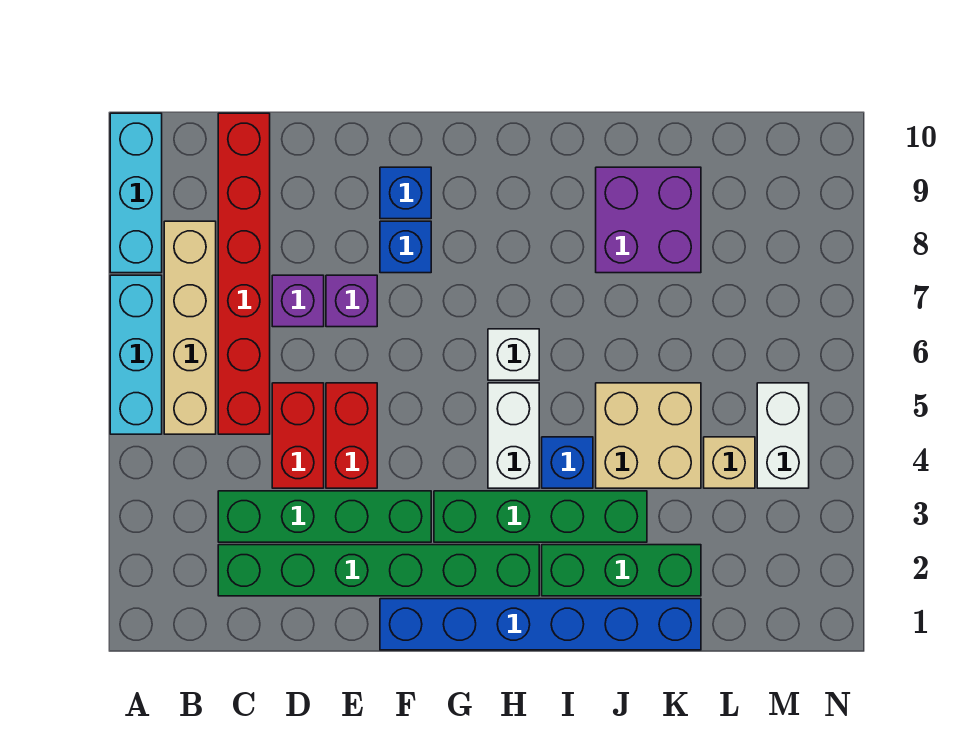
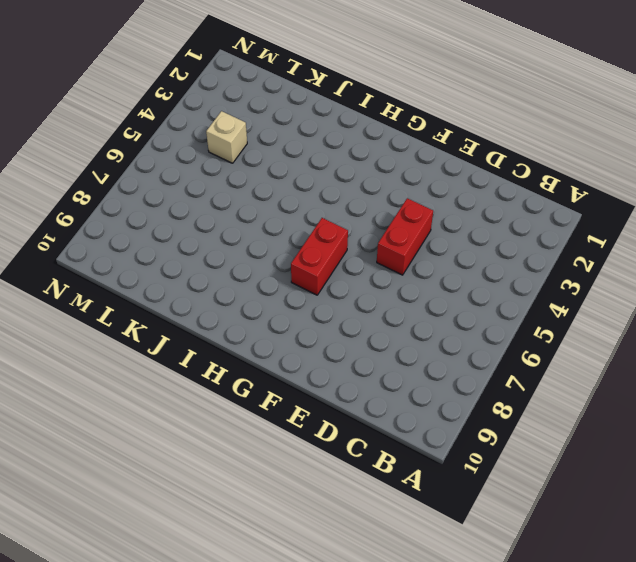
red brick G6:G7 level 1 -> red brick D4:D5 level 1
none -> cyan brick A5:A7 level 1
none -> cyan brick A8:A10 level 1
none -> tan brick B5:B8 level 1

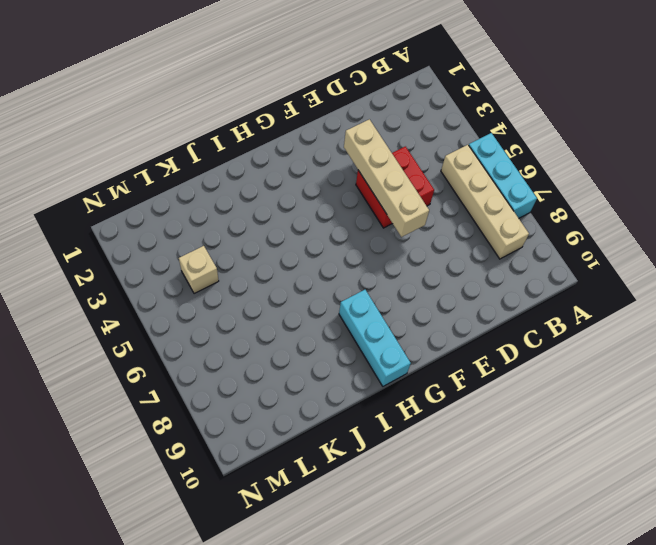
tan brick E3:E6 level 2 -> none
cyan brick H8:H10 level 1 -> cyan brick A8:A10 level 1
none -> green brick C2:H2 level 1
none -> green brick C3:F3 level 1
none -> red brick C5:C10 level 1

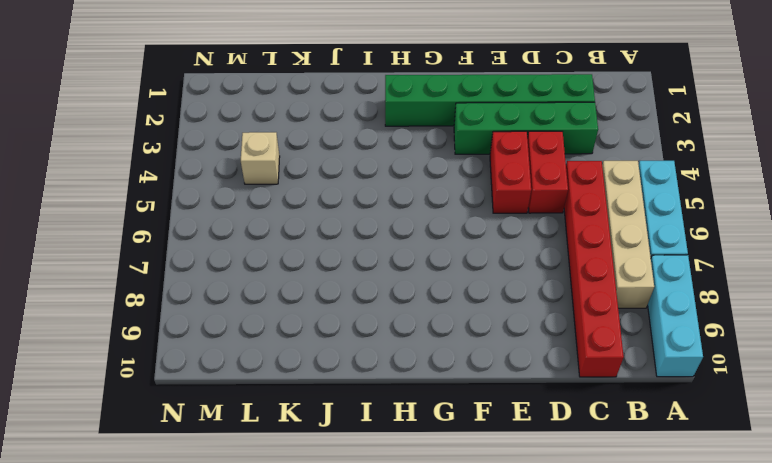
none -> purple brick D7 level 1
none -> purple brick E7 level 1
none -> blue brick F1:K1 level 1

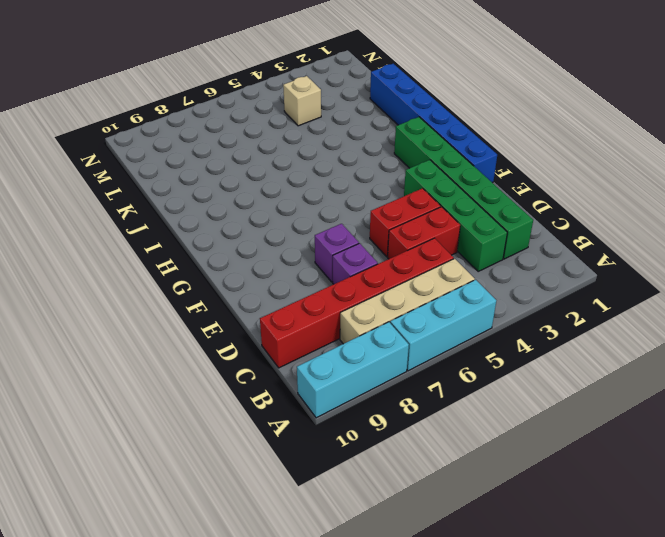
none -> blue brick F8 level 1
none -> blue brick F9 level 1
none -> green brick G3:J3 level 1

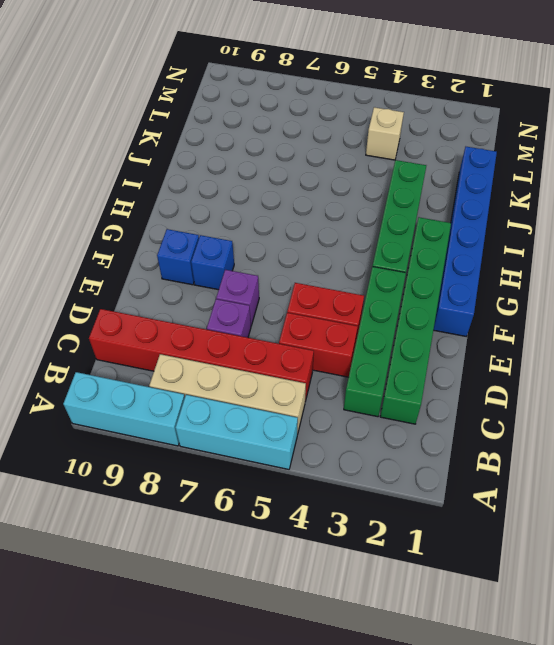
none -> white brick H4:H5 level 1
none -> white brick H6 level 1
none -> green brick I2:K2 level 1

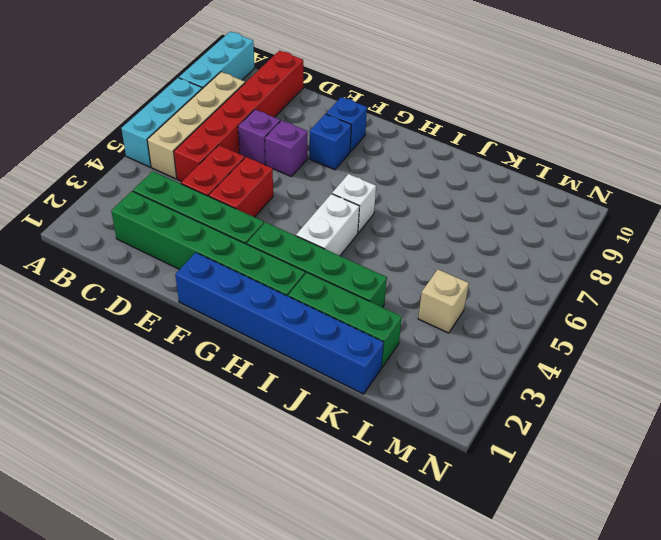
none -> blue brick I4 level 1
none -> tan brick J4:K5 level 1
none -> purple brick J8:K9 level 1

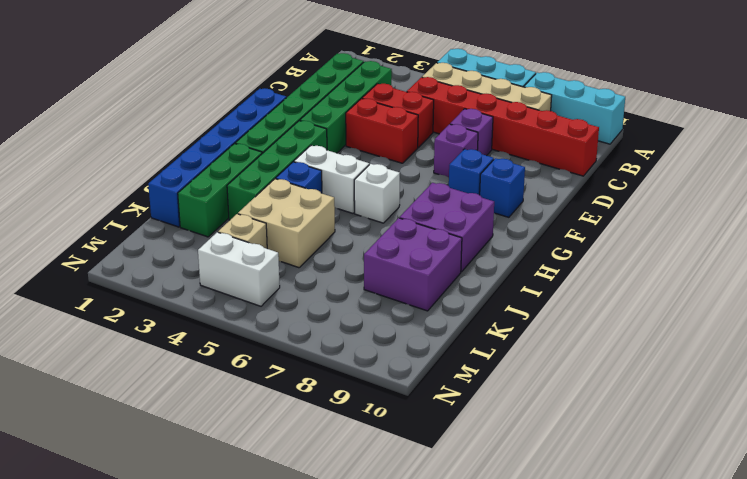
purple brick H8:I9 level 1 -> none

